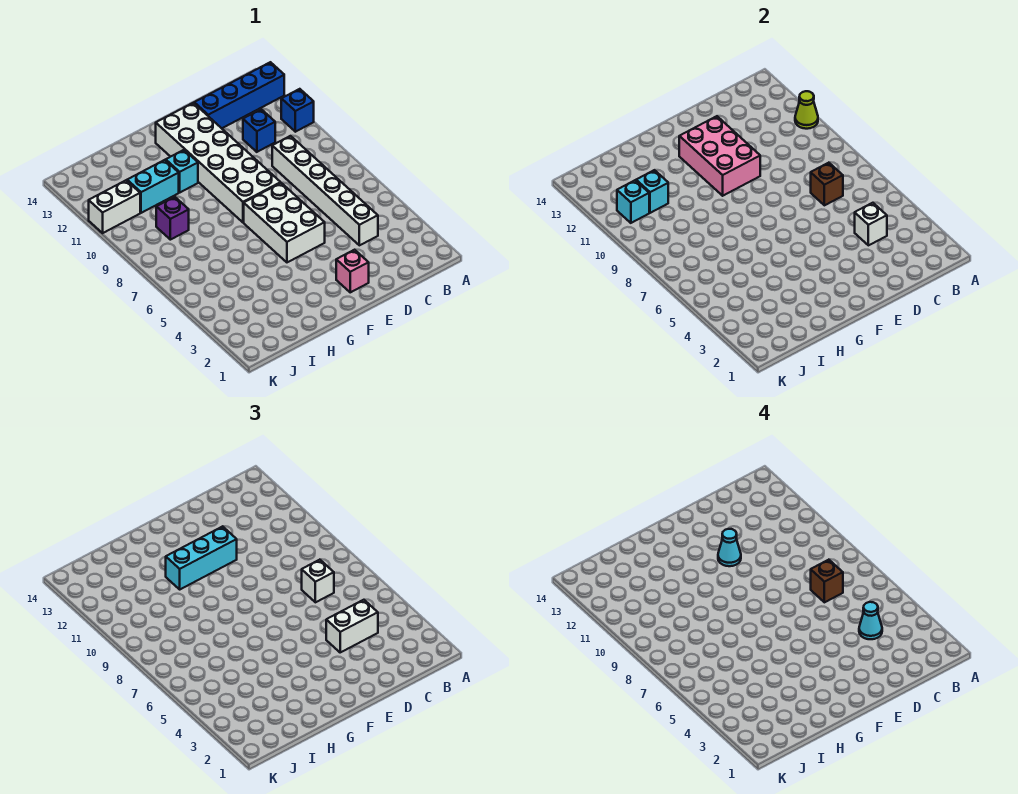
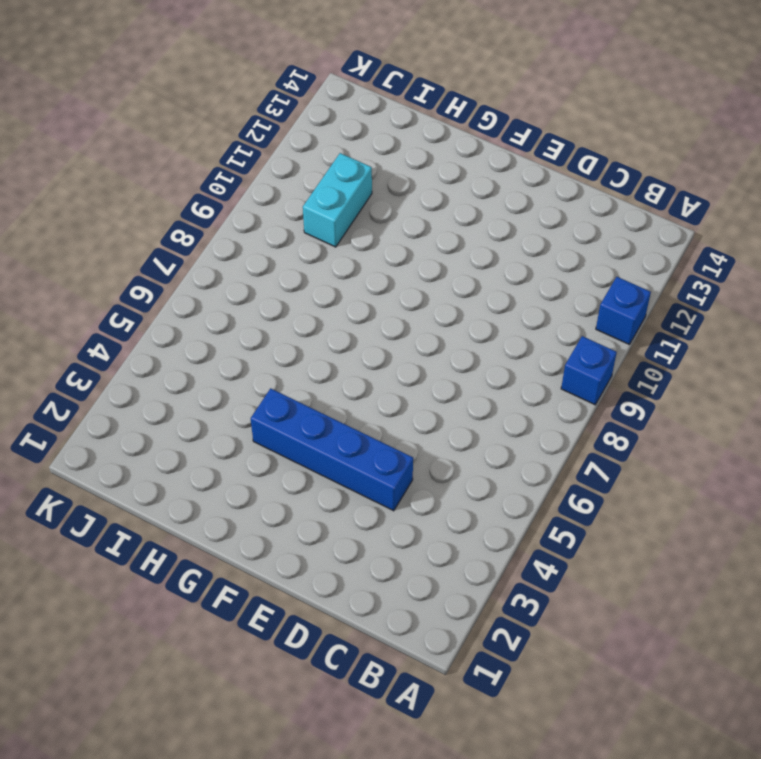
blue brick A9 level 1 -> blue brick C11 level 1
blue brick D4:G4 level 1 -> blue brick A13:D13 level 1
cyan brick I10:I11 level 1 -> cyan brick H11:I11 level 1
none -> white brick C4:C9 level 1
none -> pink brick E2 level 1
none -> white brick E5:F7 level 1

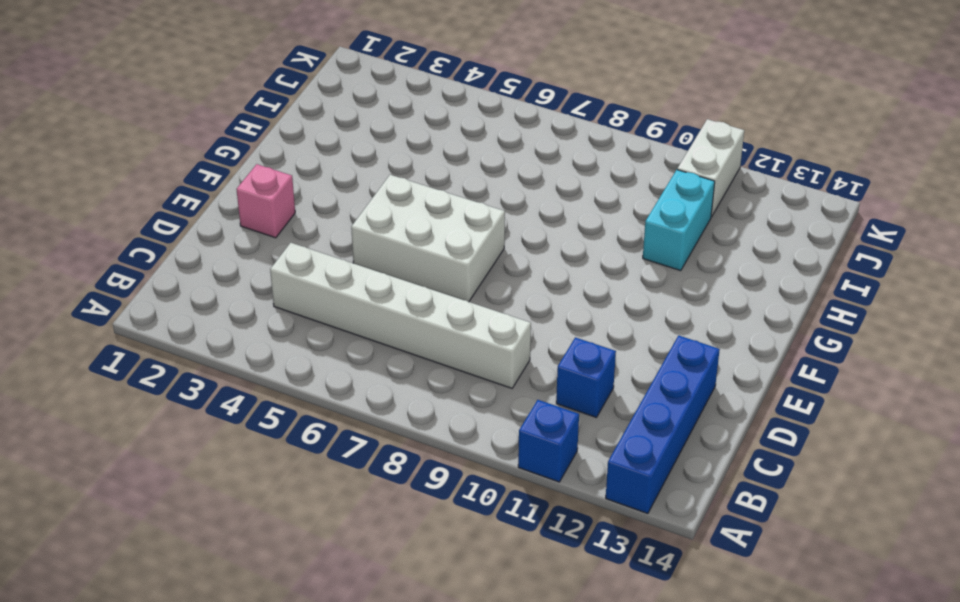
none -> white brick E8:F13 level 1
none -> cyan brick G11 level 1
none -> purple brick I9 level 1

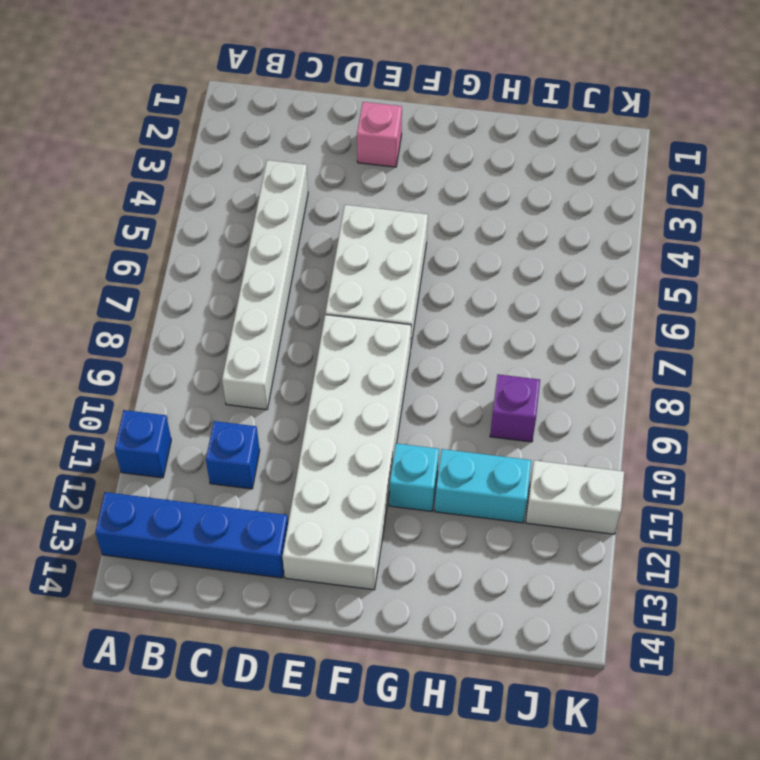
none -> lime cone A11 level 2
none -> white brick C4 level 2
none -> brown brick C7 level 2

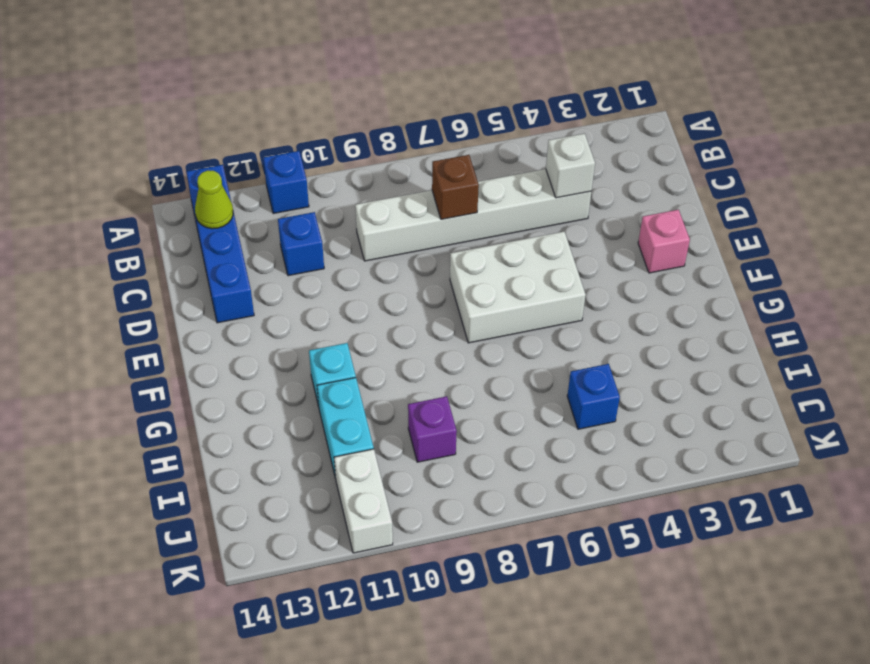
lime cone B13 level 2 -> lime cone A11 level 2
blue brick I5 level 1 -> none
none -> white brick E8:F13 level 1
none -> pink brick E10:F12 level 2
none -> cyan brick I11 level 2

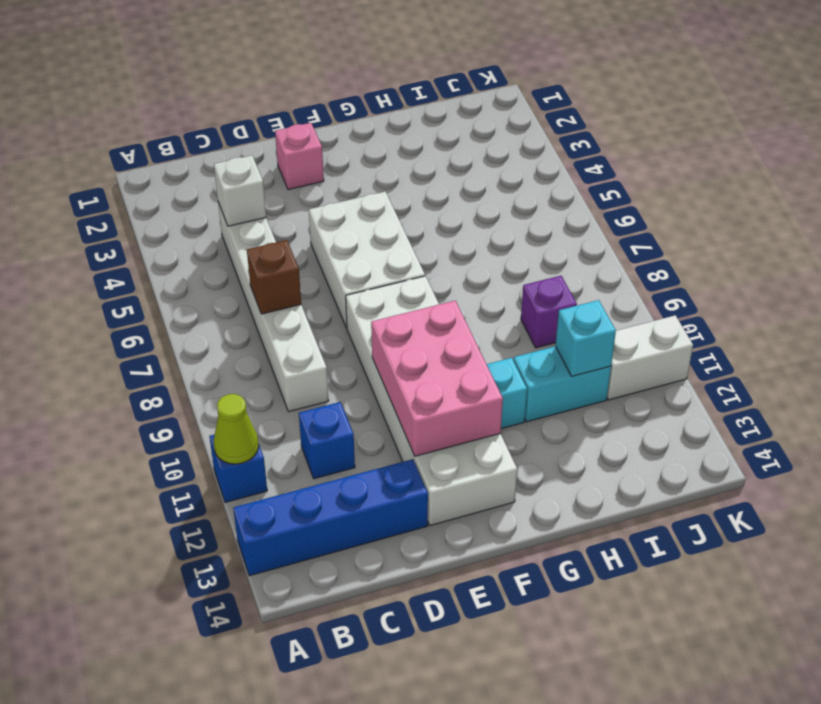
none -> cyan brick J11 level 2
none -> white brick C4:D4 level 3
none -> white brick C7 level 3

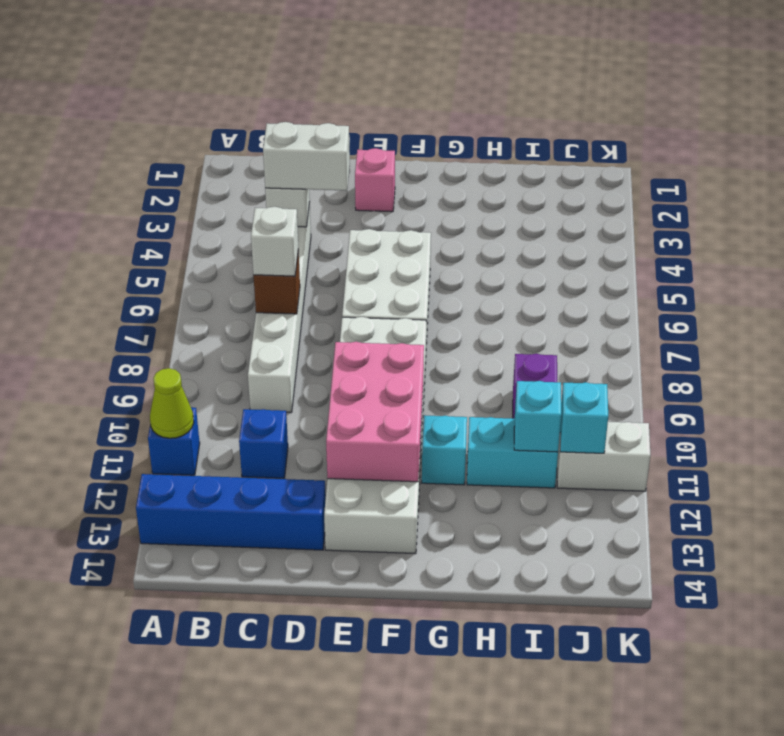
none -> cyan brick E11:G11 level 3
none -> cyan cone C4 level 4
none -> brown brick C7 level 4

